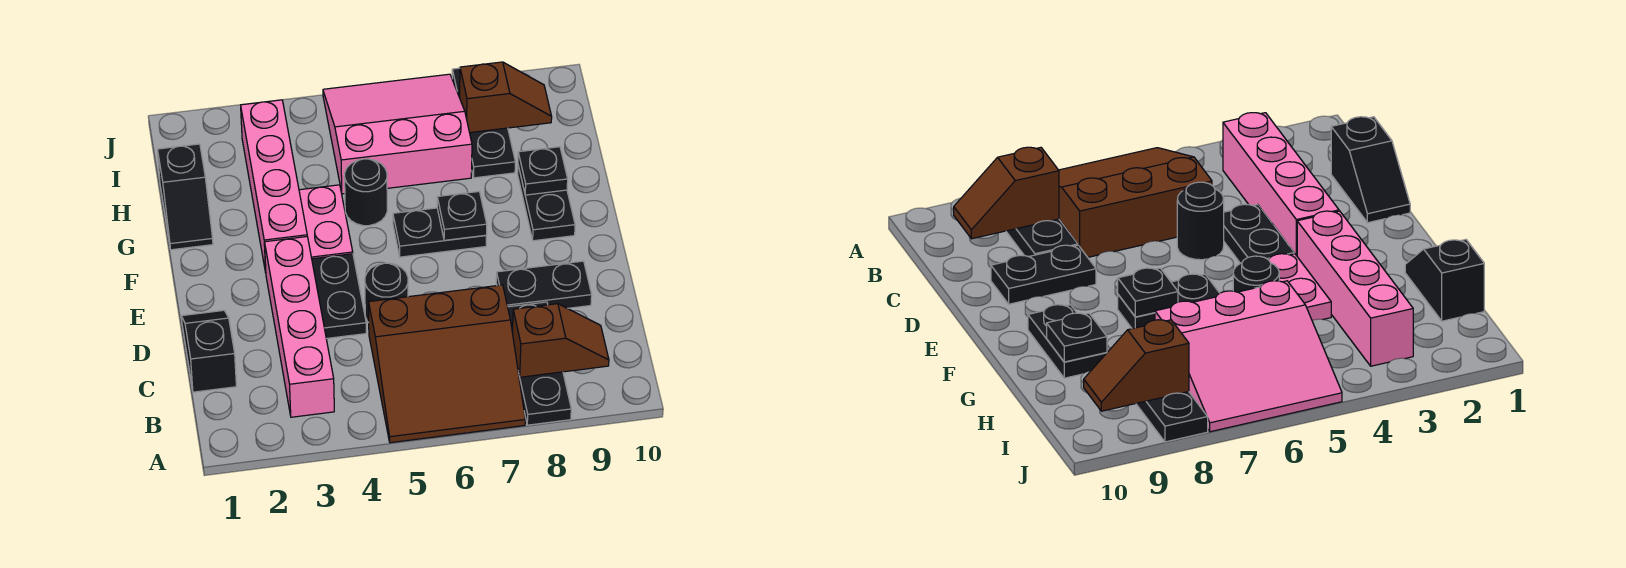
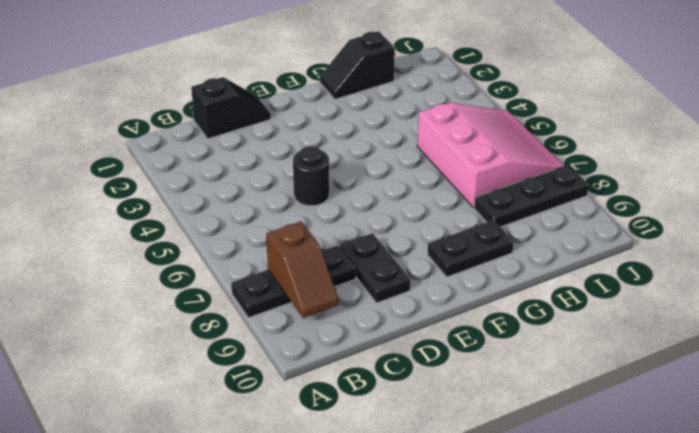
none -> brown slope A5:C7 level 1 top C
none -> pink brick B3:E3 level 1
none -> black plate D4:E4 level 1

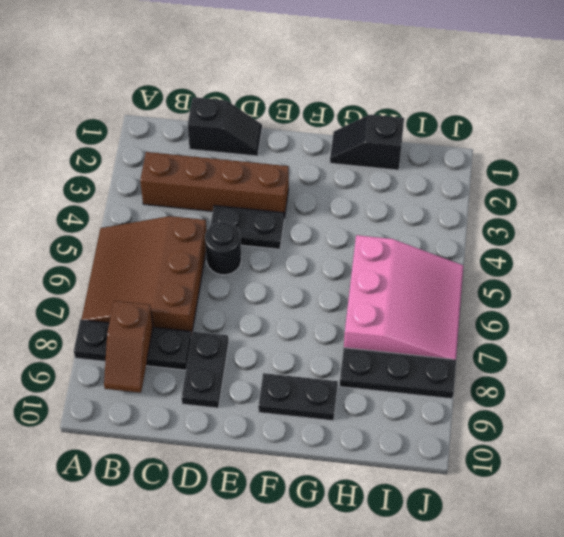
brown brick B3:E3 level 1 -> pink brick B3:E3 level 1
none -> pink brick F3:I3 level 1
none -> pink plate F4:G4 level 1
none -> black plate F6:F7 level 1

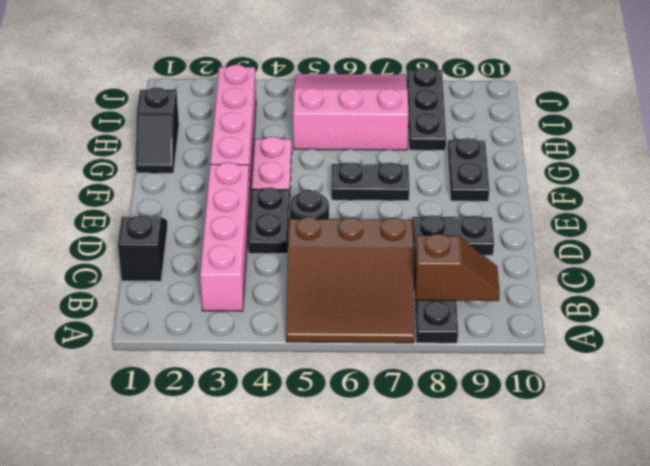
none -> black round brick G5 level 1
none -> black plate F7 level 2
none -> black plate G9 level 2

